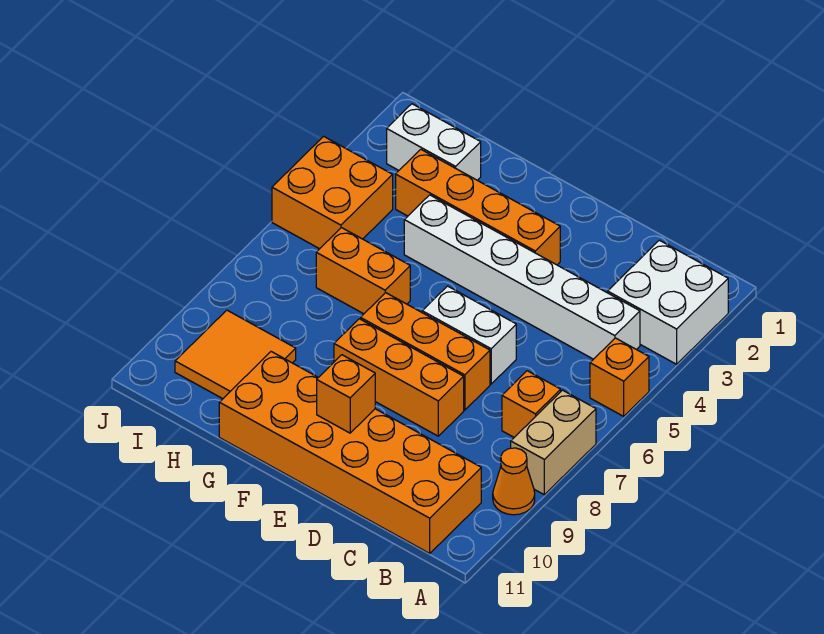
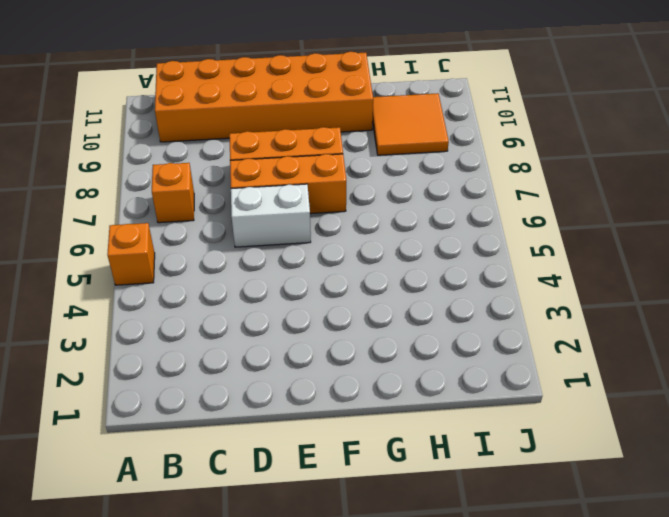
none -> white brick A2:B3 level 1
none -> tan brick A7:A8 level 1
none -> orange cone A9 level 1

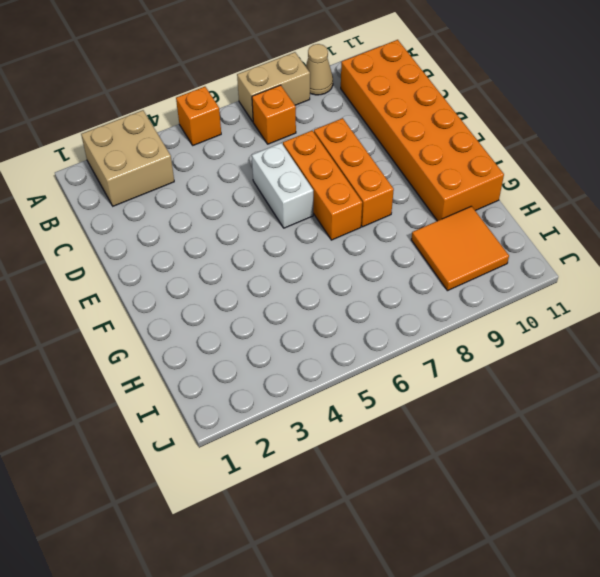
tan brick A2:B3 level 1 -> white brick A2:B3 level 1
tan cone A9 level 1 -> orange cone A9 level 1
none -> white brick B4:G4 level 1
none -> orange brick E3:H3 level 1
none -> orange brick G6:H6 level 1

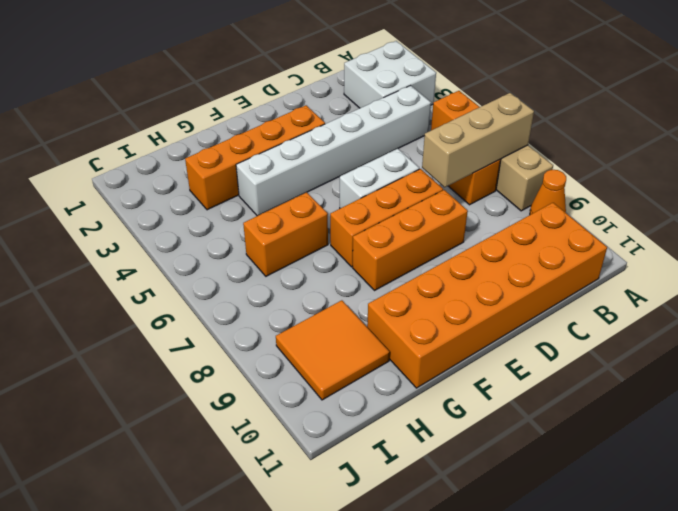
tan brick A7:C7 level 2 -> none
none -> white brick H2:I2 level 1
none -> orange brick I4:J5 level 1
none -> orange brick E10 level 2

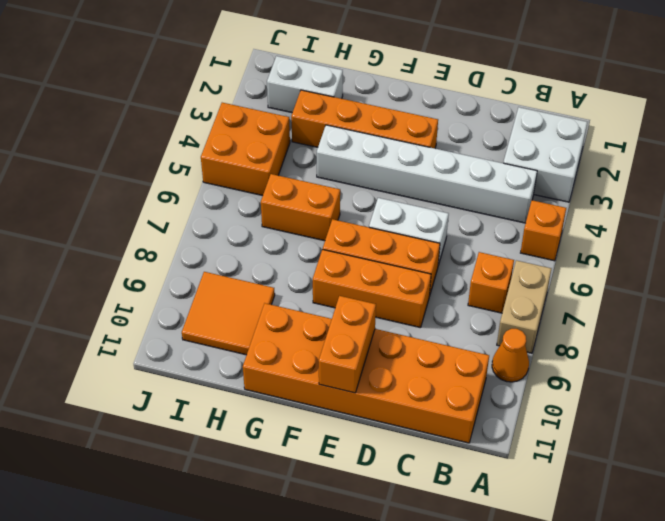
orange brick E10:E11 level 2 -> orange brick E10 level 2

